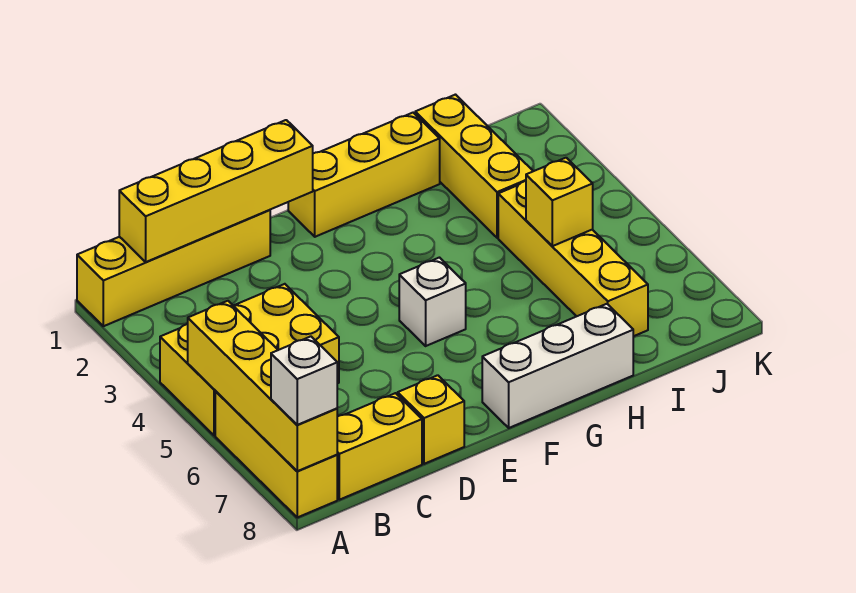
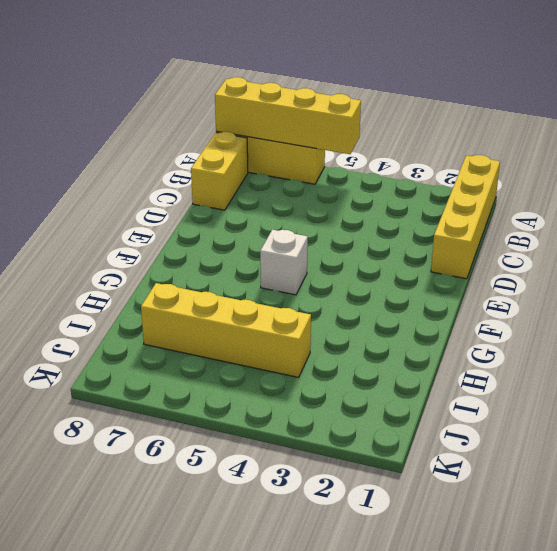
none -> yellow brick A4:C5 level 1
none -> yellow brick D8 level 1
none -> yellow brick F1:H1 level 1

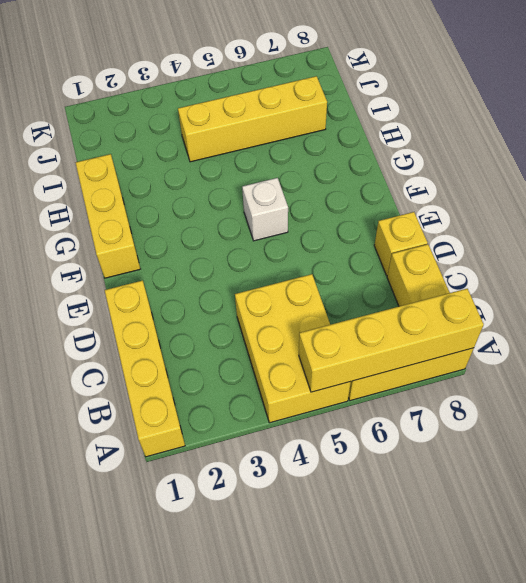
none -> white brick F8:H8 level 1
none -> yellow brick I1:I3 level 1
none -> yellow brick B1:E1 level 2

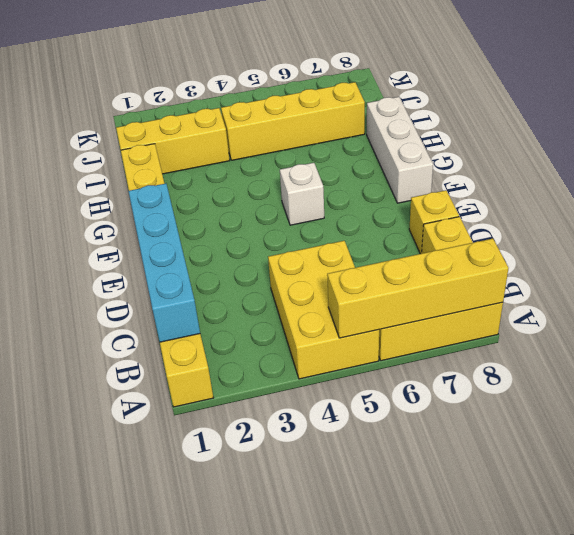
cyan brick B1:E1 level 2 -> yellow brick B1:E1 level 2
none -> yellow brick I5 level 2
none -> white brick A8 level 3

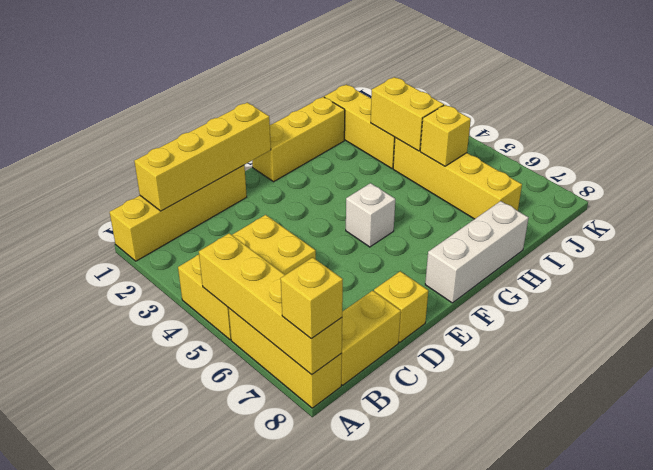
yellow brick A8 level 3 -> white brick A8 level 3
yellow brick I3:I4 level 2 -> none

